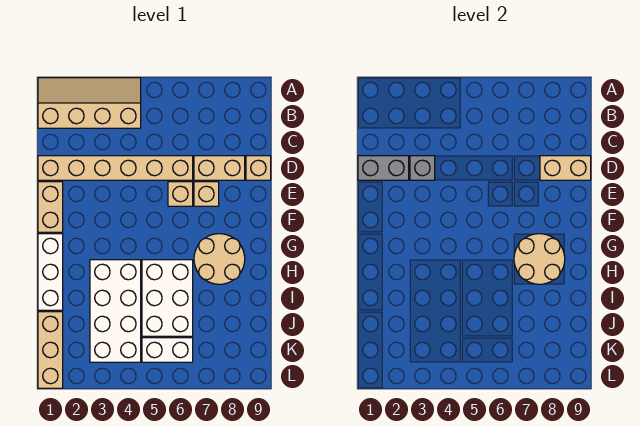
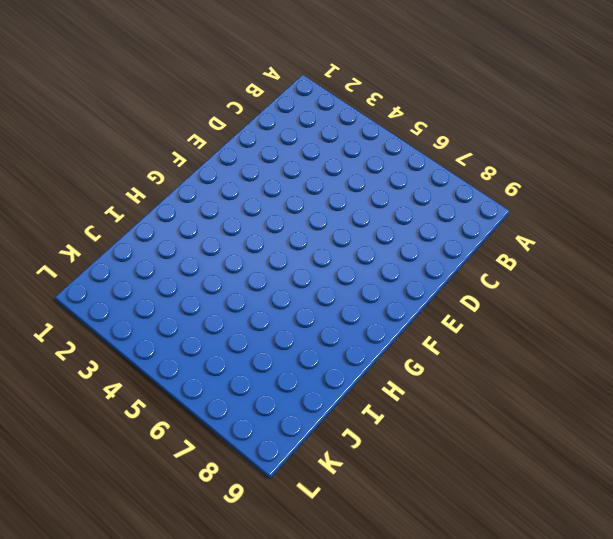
none -> tan slope A1:B4 level 1 top B
none -> tan brick D1:D6 level 1
none -> tan brick D7:D8 level 1

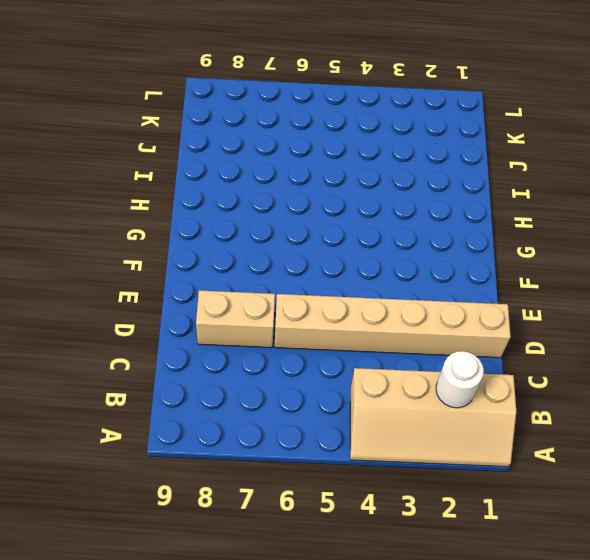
white round brick B2 level 2 -> none
none -> tan brick D9 level 1
none -> tan brick E1:F1 level 1
none -> tan brick E6 level 1

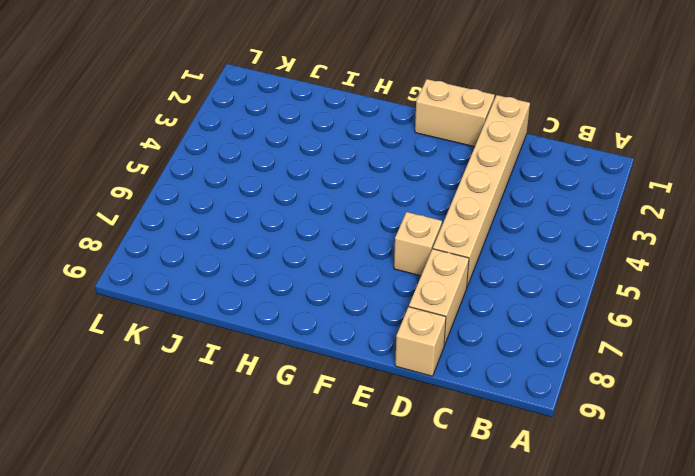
none -> tan slope A1:B4 level 1 top B
none -> tan brick E7 level 1
none -> white brick G1:I1 level 1

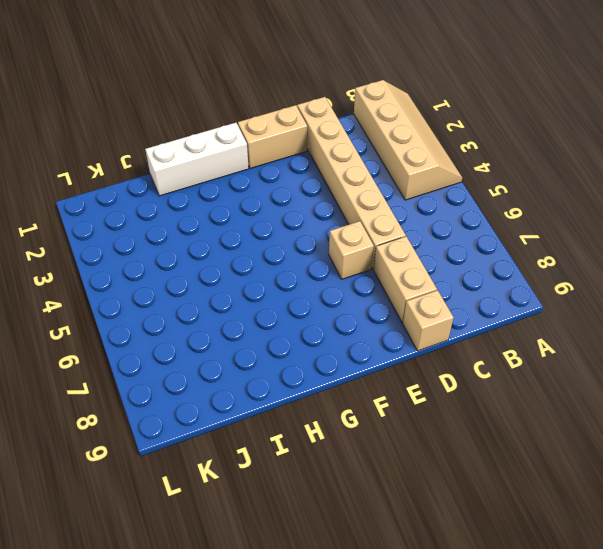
none -> tan brick E7 level 1
none -> tan round brick G7:H8 level 1
none -> white brick H3:K4 level 1

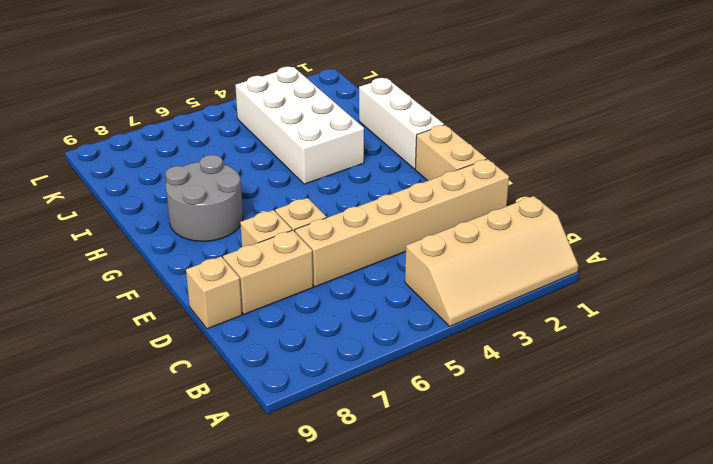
grey round brick G7:H8 level 1 -> tan round brick G7:H8 level 1
none -> white brick H5:J6 level 1
none -> tan brick J1:L1 level 1
none -> white brick K5:K6 level 1

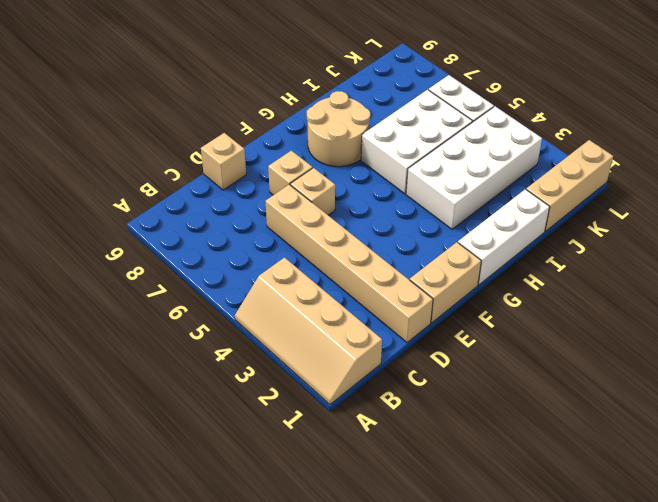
none -> tan brick D7:D8 level 1
none -> grey brick D1:D2 level 2
none -> grey brick D3 level 2

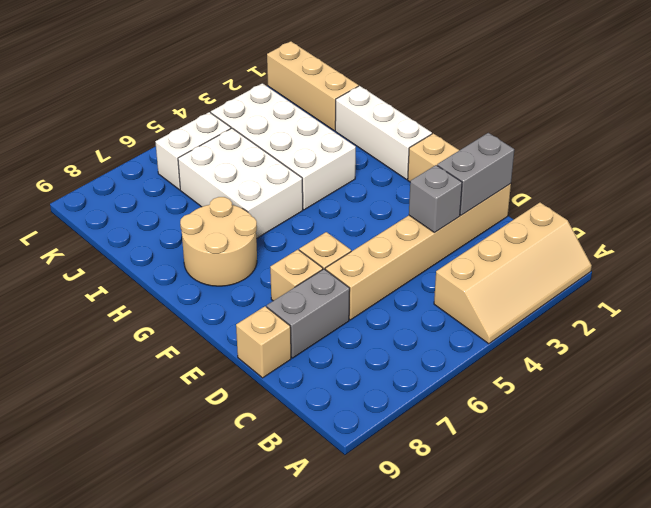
grey brick D7:D8 level 1 -> tan brick D7:D8 level 1
none -> tan brick D8:D9 level 2
none -> tan round brick G7:H8 level 2

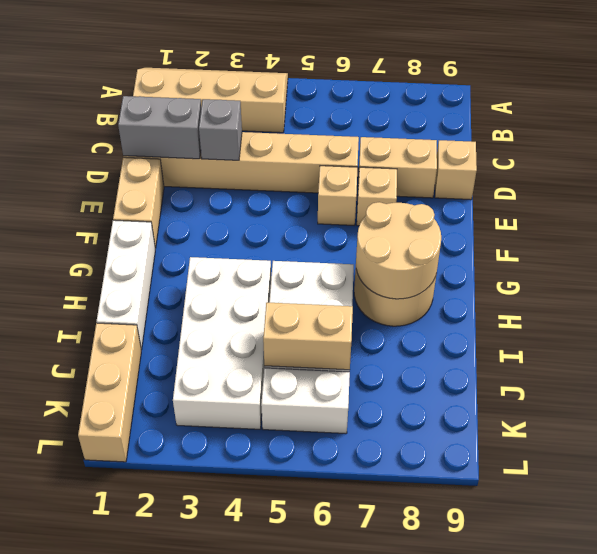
tan brick J5:J6 level 2 -> tan brick D8:D9 level 2

